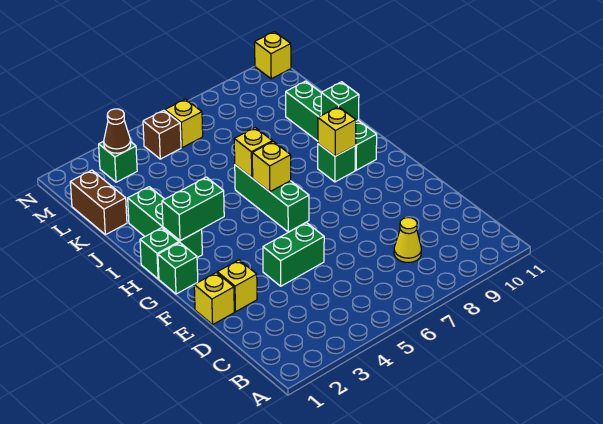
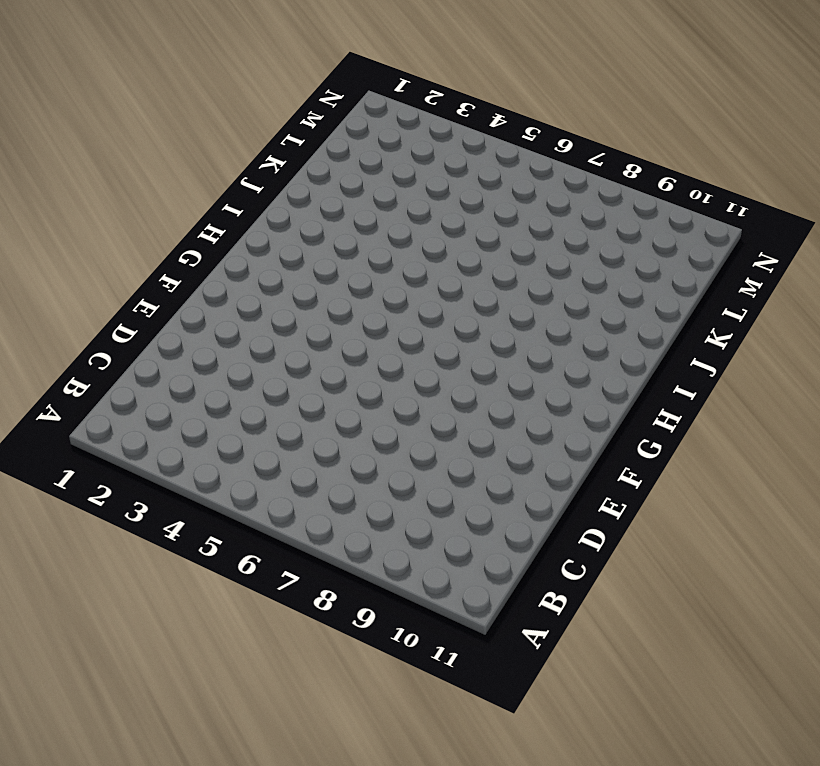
none -> yellow cone C8 level 1
none -> yellow brick E1 level 1
none -> yellow brick E2 level 1

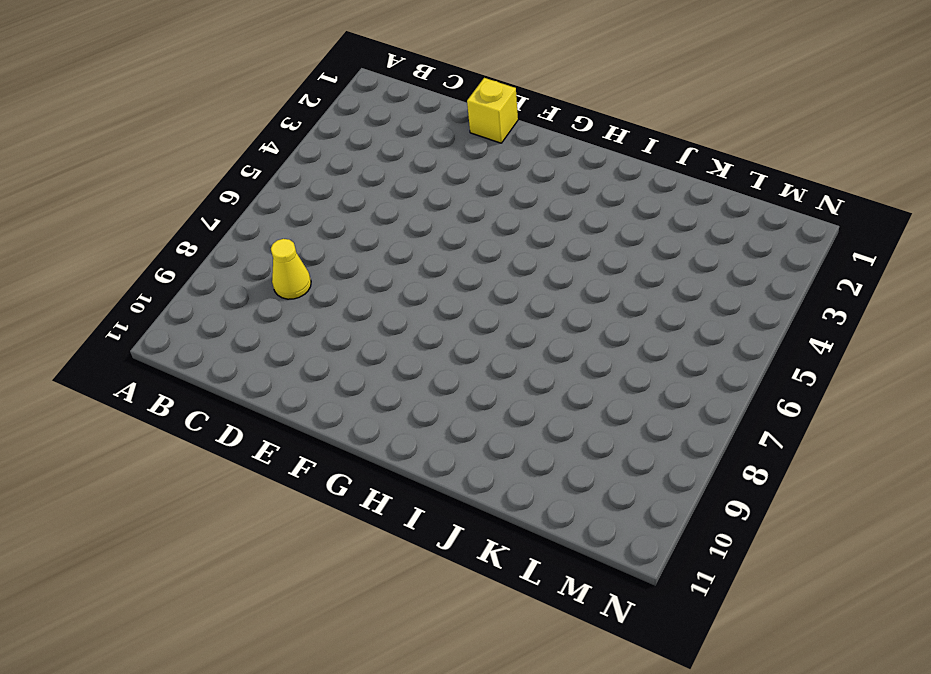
none -> yellow brick E2 level 1
none -> green brick E4:E5 level 1
none -> green brick G1 level 1

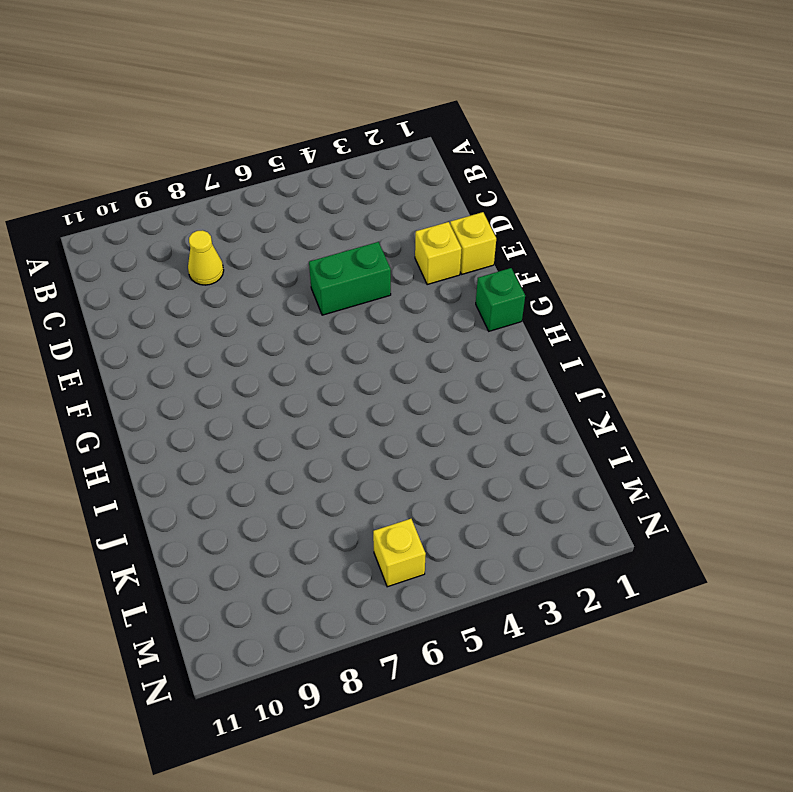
none -> green brick G6:I6 level 1
none -> green brick H1 level 1
none -> green brick H2:J2 level 1

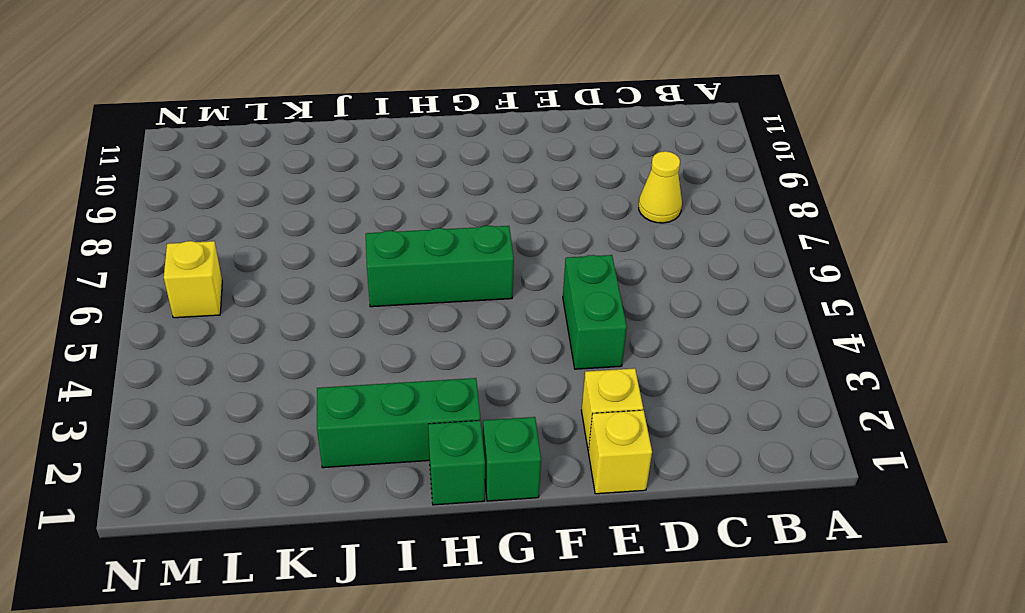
none -> green brick H9 level 1
none -> green brick H10:K10 level 1
none -> brown brick K1:L1 level 1

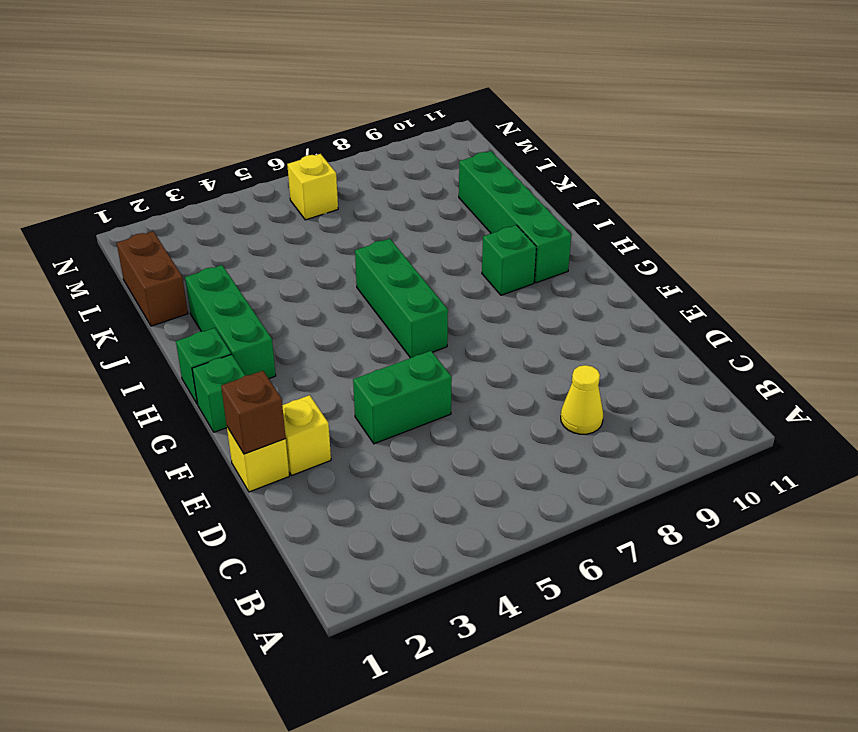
brown brick E1 level 2 -> brown brick M5 level 1
none -> green brick M3 level 1
none -> yellow brick N11 level 1
none -> green brick H2:H3 level 2

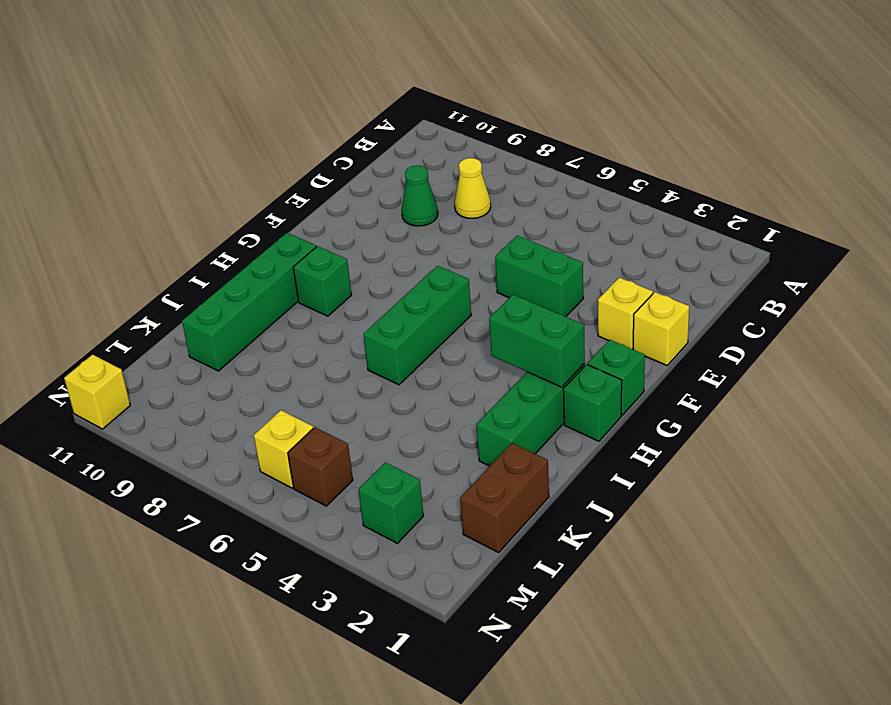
green cone D9 level 1 -> none
none -> yellow brick H6 level 2
none -> yellow brick H9 level 2
none -> yellow brick I6 level 2

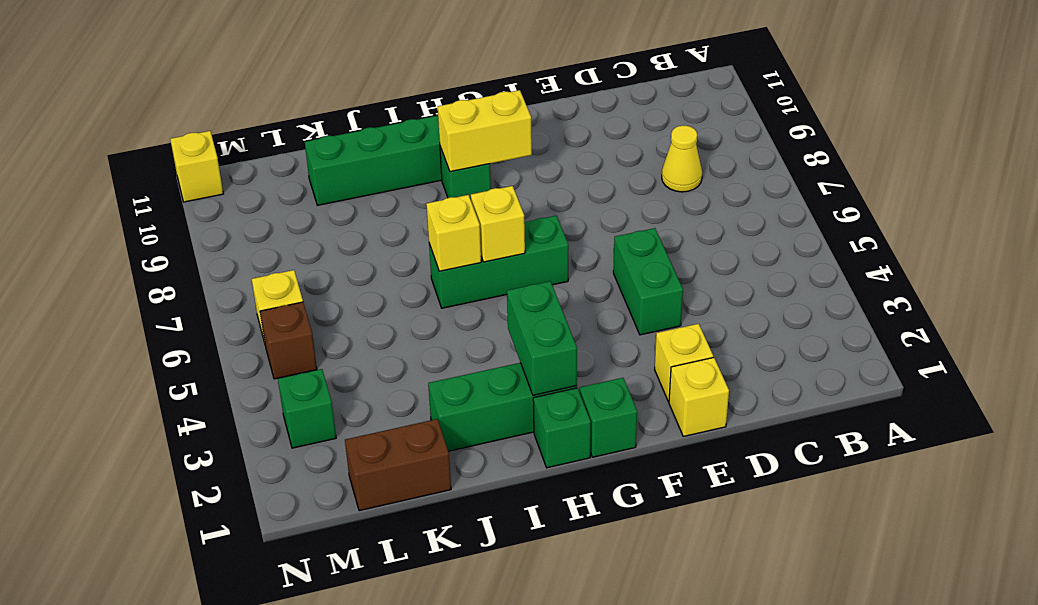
yellow brick G9:H9 level 2 -> yellow brick H9 level 2
none -> green brick I10 level 2
none -> brown cone M3 level 2

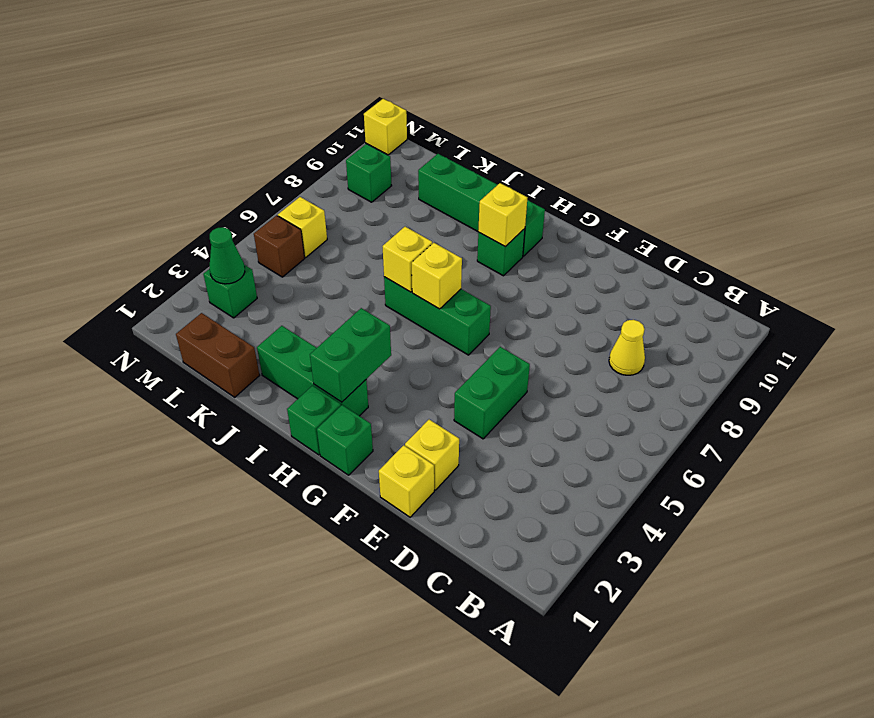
green cone M3 level 2 -> brown cone M3 level 2
green brick M9 level 1 -> green brick I10 level 2

